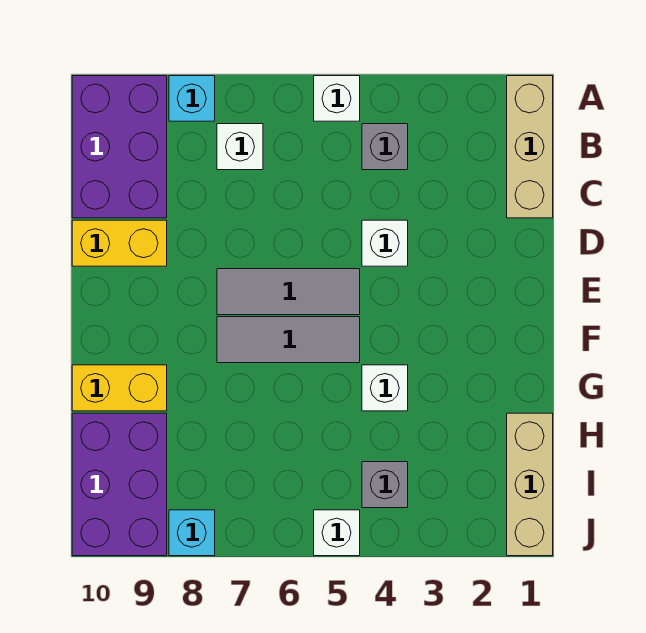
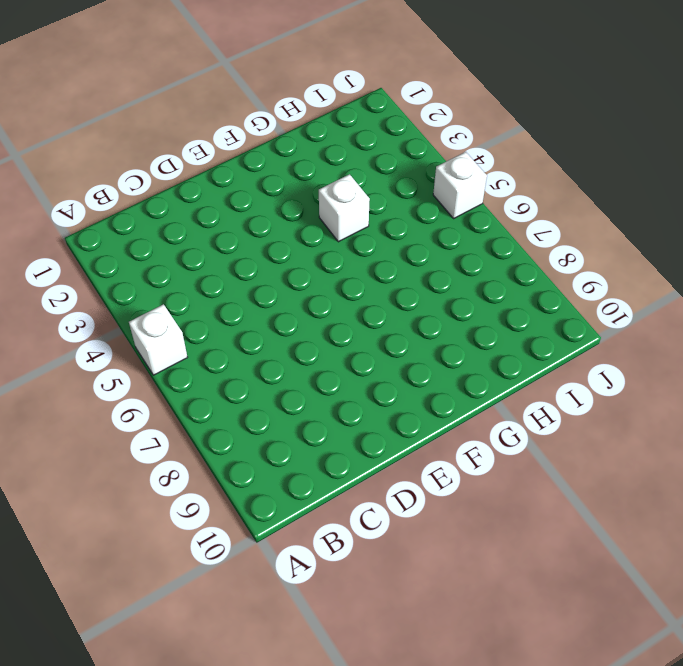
none -> tan brick A1:C1 level 1
none -> cyan brick A8 level 1
none -> purple brick A9:C10 level 1

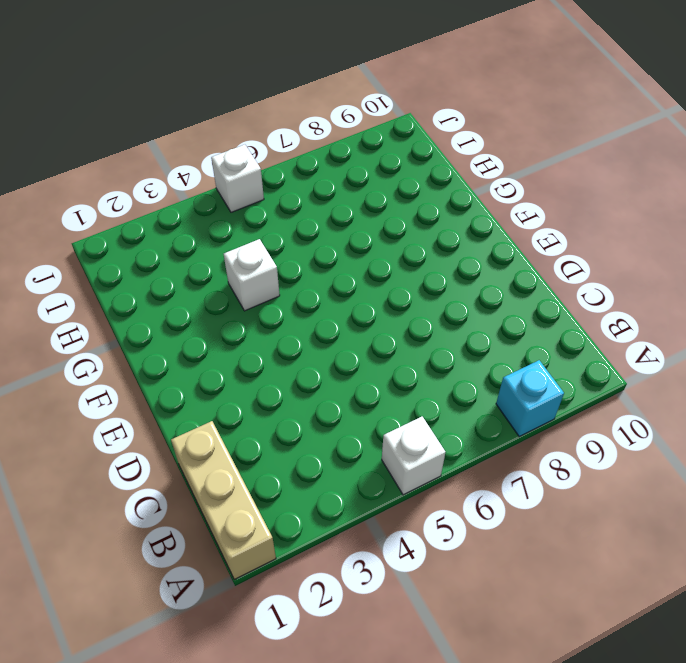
none -> purple brick A9:C10 level 1
none -> grey brick B4 level 1
none -> white brick B7 level 1

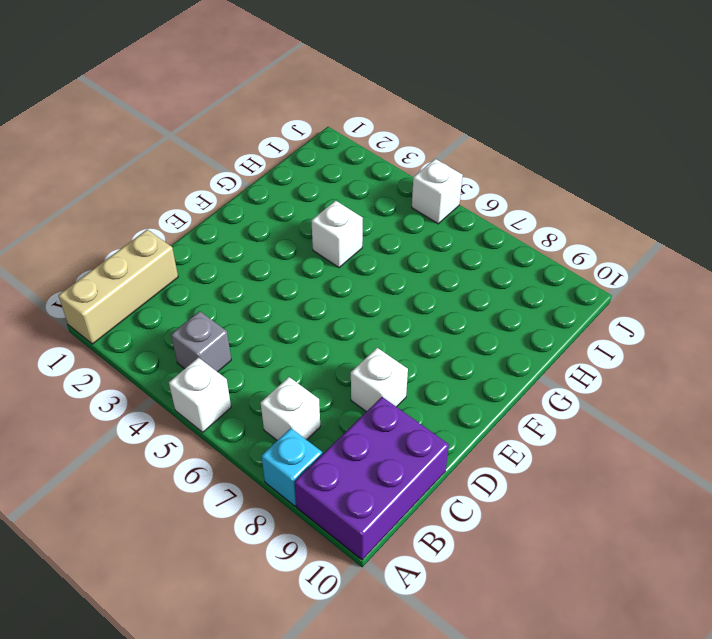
white brick D8 level 1 -> white brick D4 level 1
none -> yellow brick D9:D10 level 1
none -> grey tile E5:E7 level 1
none -> grey tile F5:F7 level 1

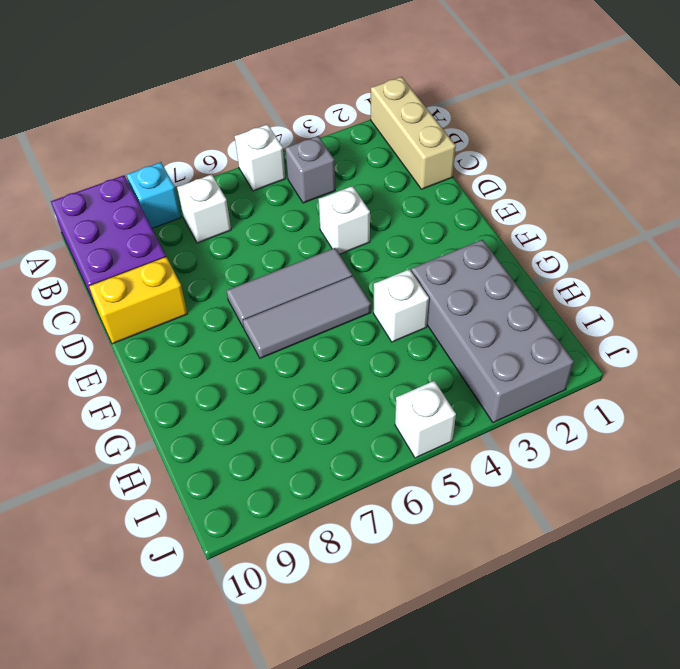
grey brick G2:J3 level 1 -> none
none -> yellow brick G9:G10 level 1
none -> tan brick H1:J1 level 1
none -> purple brick H9:J10 level 1

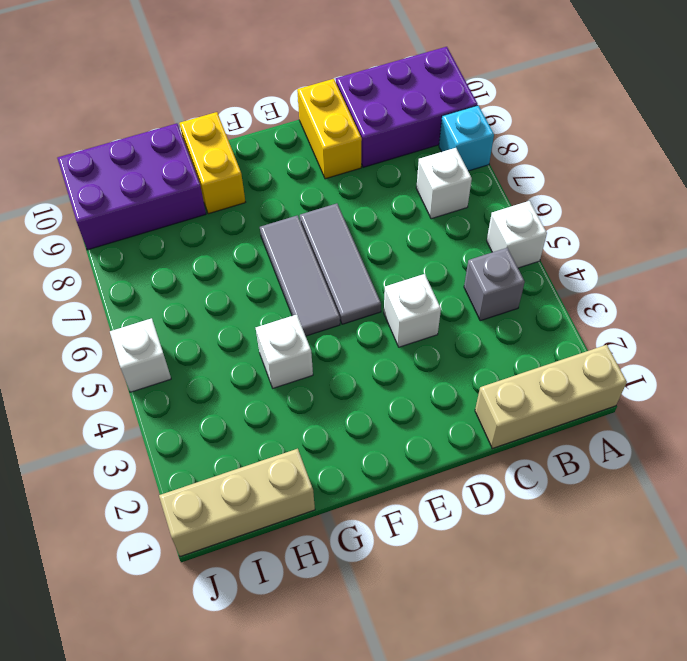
none -> grey brick I4 level 1
none -> cyan brick J8 level 1

